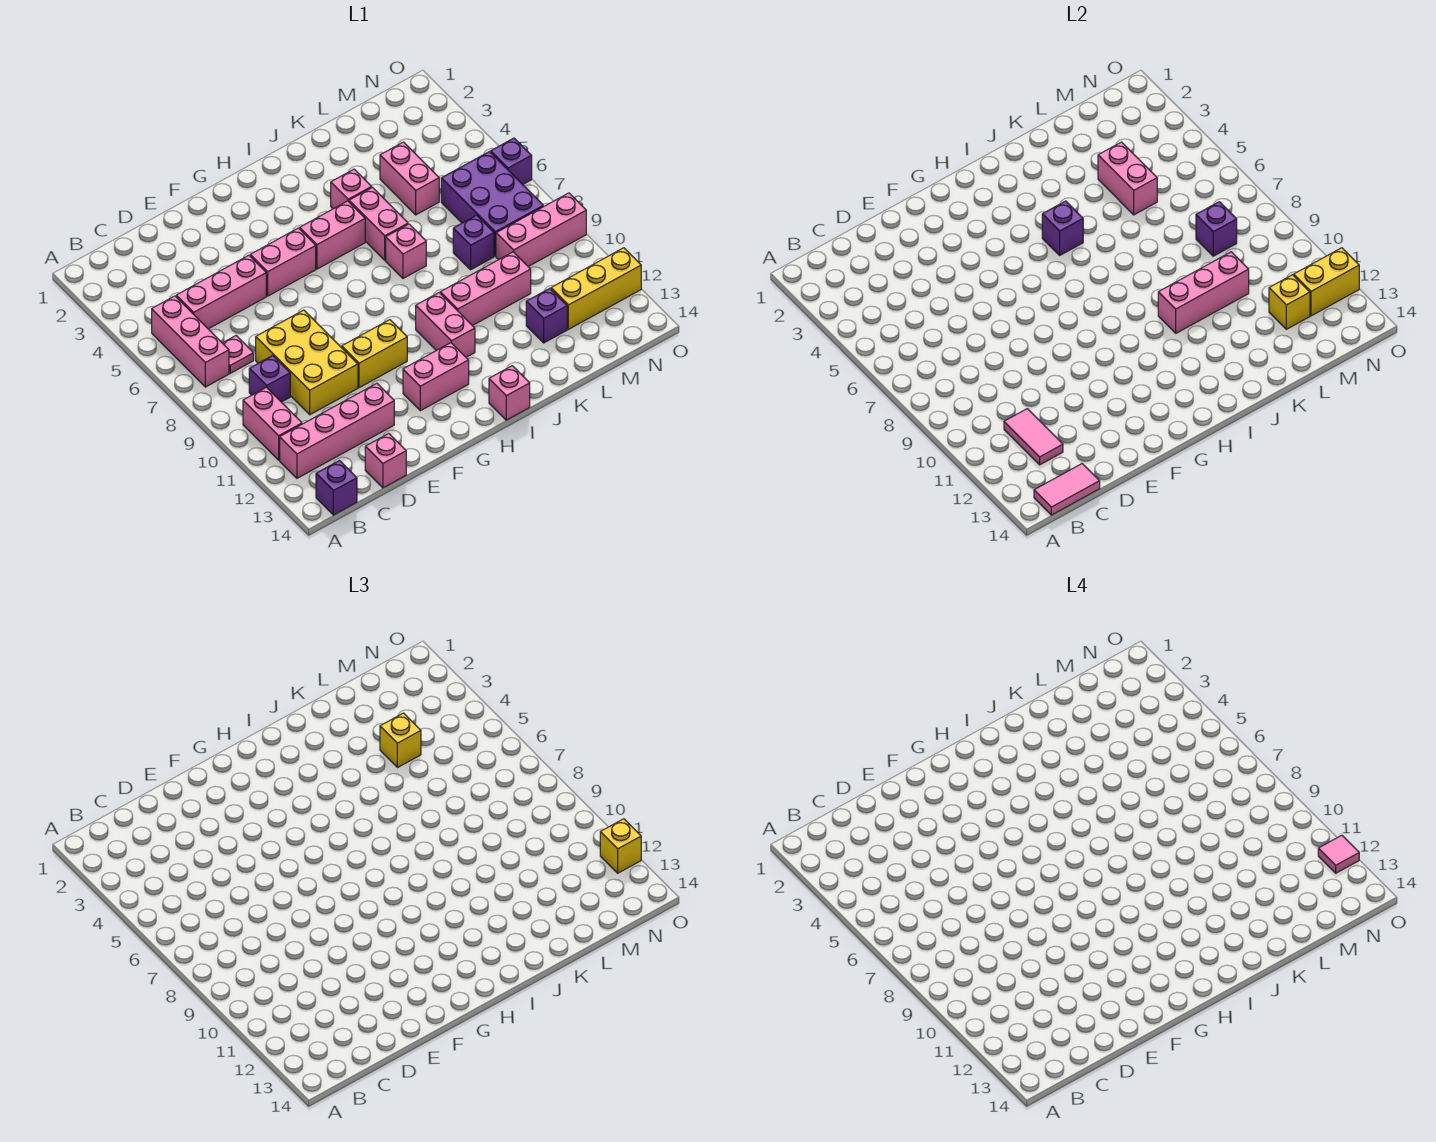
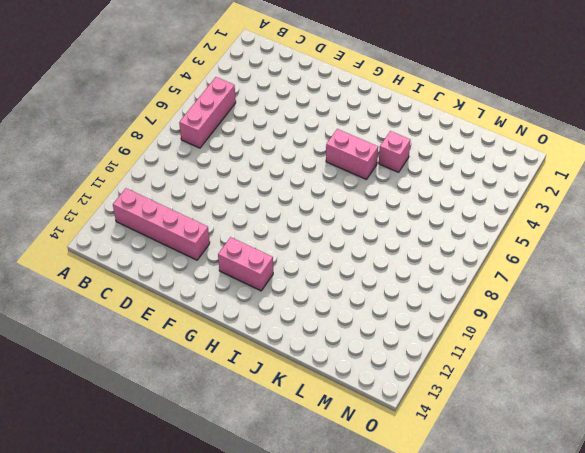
none -> pink brick B10:B11 level 1
none -> purple brick B14 level 1
none -> pink brick C5:E5 level 1
none -> pink plate C7 level 1

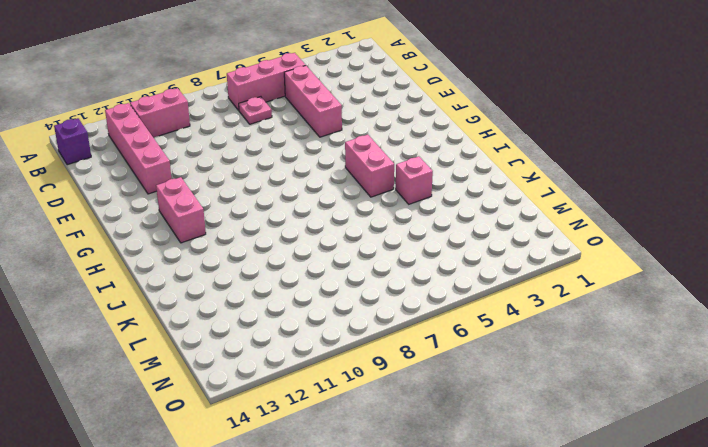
none -> purple brick C9 level 1
none -> yellow brick D8:E10 level 1
none -> pink brick D14 level 1
none -> pink brick F5:G5 level 1

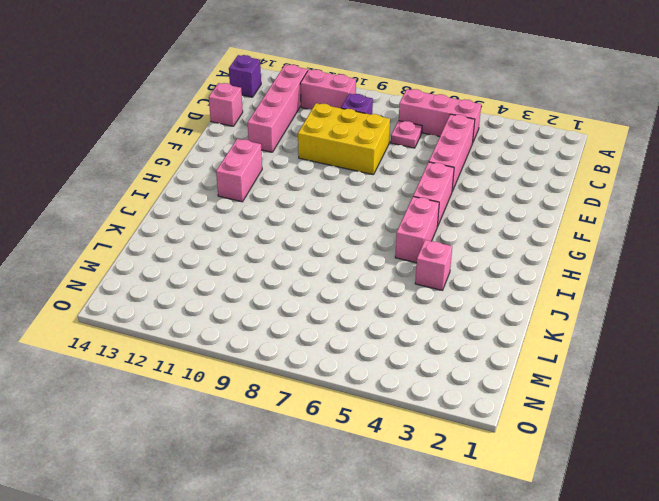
none -> yellow brick F10:G10 level 1
none -> pink brick I10:I11 level 1
none -> pink brick I14 level 1
none -> pink brick J5:J6 level 1

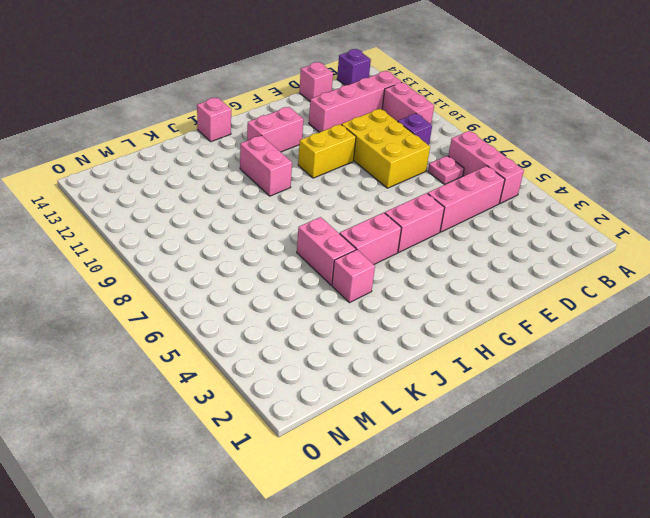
none -> pink brick J7 level 1
none -> pink brick J10:L10 level 1
none -> pink brick L4:L5 level 1
none -> purple brick L8 level 1

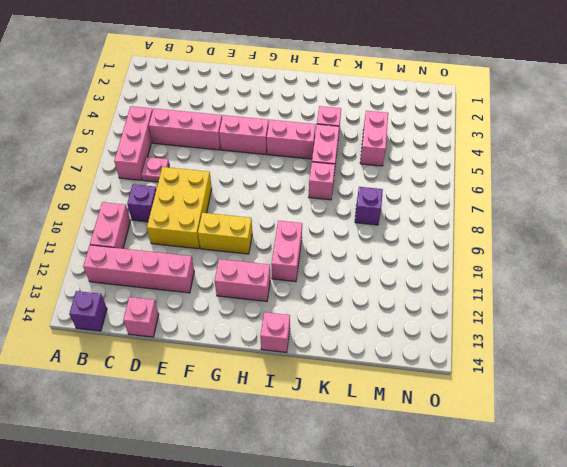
none -> pink brick J10:L10 level 1
none -> purple brick L12 level 1
none -> purple brick M6:N8 level 1
none -> pink brick M9:O9 level 1

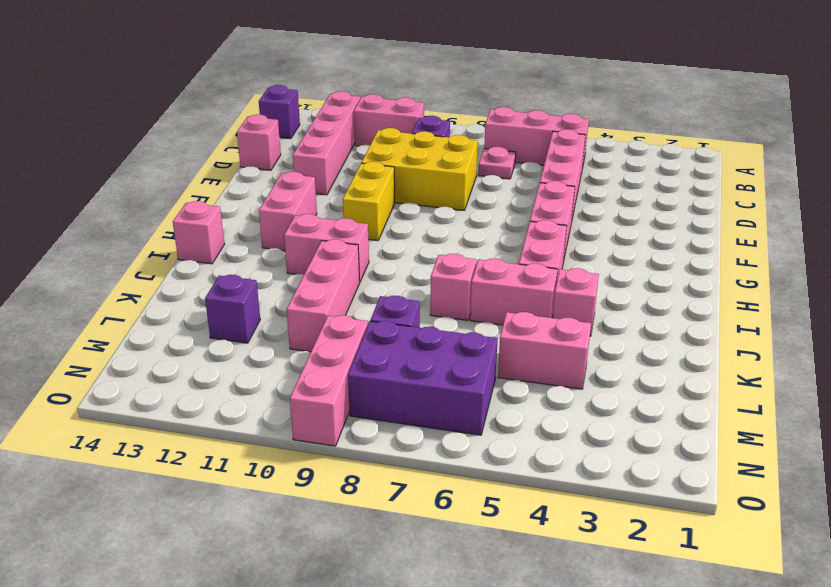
none -> yellow brick M12:O12 level 1
none -> purple brick O6 level 1
none -> pink tile B14:C14 level 2
none -> pink tile C11:C12 level 2

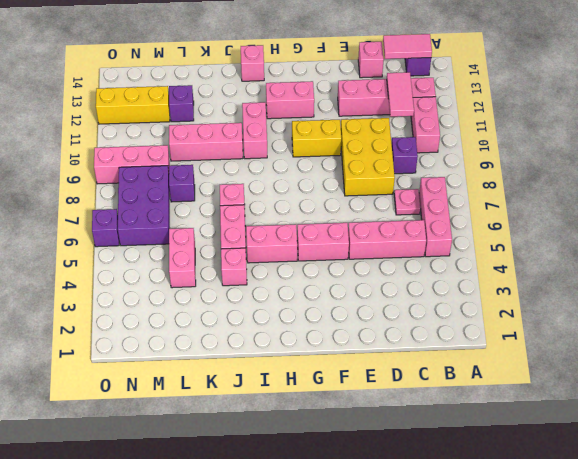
none -> purple brick I5 level 2
none -> pink brick J10:L10 level 2
none -> pink brick L4:L5 level 2
none -> purple brick M8 level 2

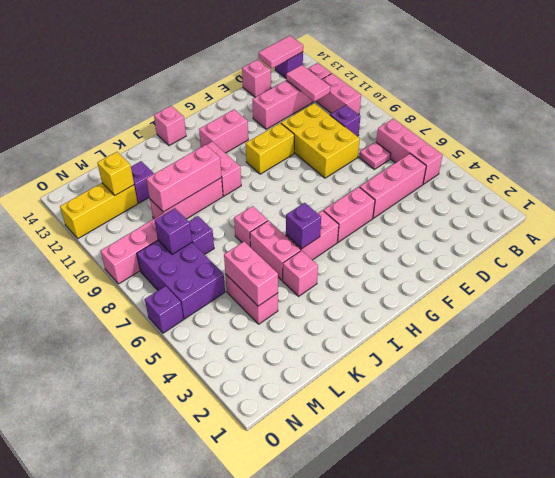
none -> yellow brick N12:O12 level 2
none -> yellow brick L4 level 3
none -> yellow brick O12 level 3
none -> pink tile O12 level 4

